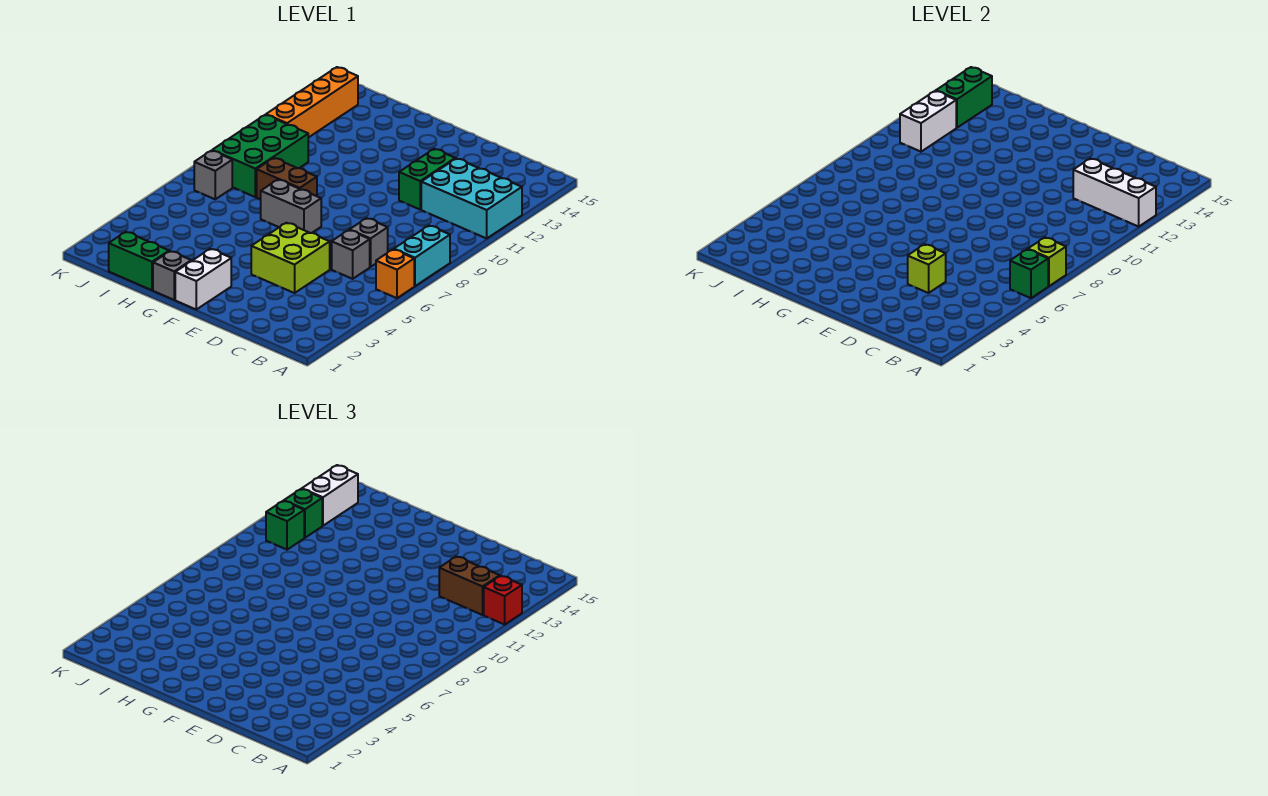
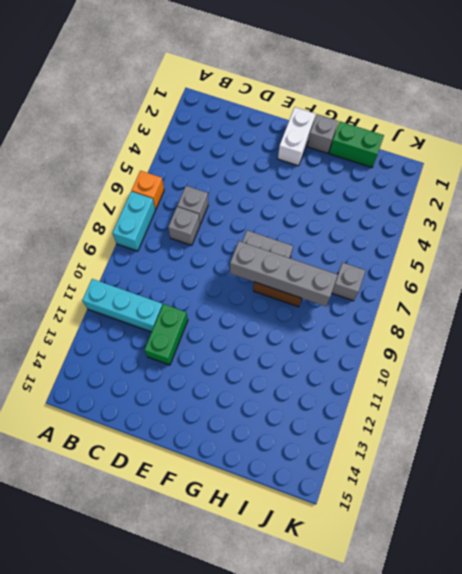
cyan brick A11:C11 level 1 -> cyan brick A11:C12 level 1
grey brick F8:I8 level 2 -> none
none -> lime brick D4:E5 level 1
none -> green brick I8:J10 level 1
none -> orange brick J11:J14 level 1

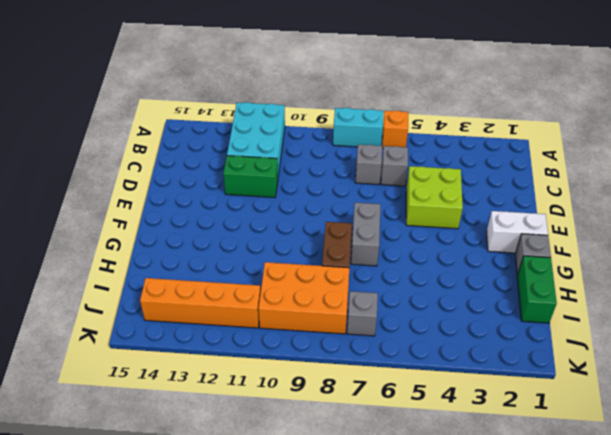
orange brick I8:J10 level 1 -> green brick I8:J10 level 1
none -> green brick A6 level 2
none -> lime brick A7 level 2
none -> white brick A12:C12 level 2

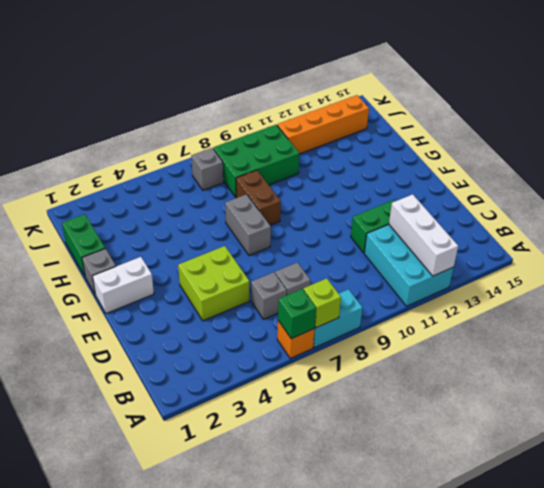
none -> lime brick D4 level 2
none -> white brick J11:J12 level 2
none -> green brick J13:J14 level 2

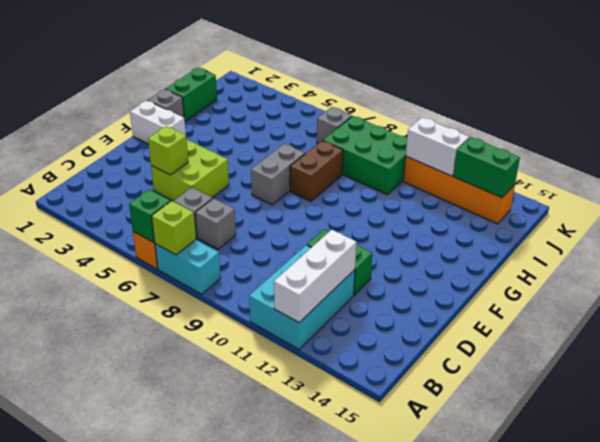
none -> red brick A12 level 3
none -> brown brick B12:C12 level 3
none -> green brick J11 level 3

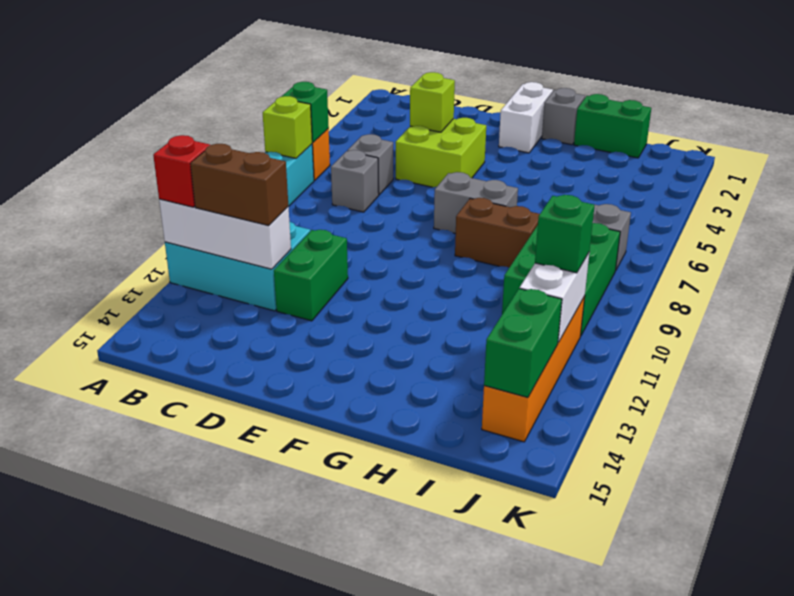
none -> green brick J12 level 3
none -> white brick J13:J14 level 3

